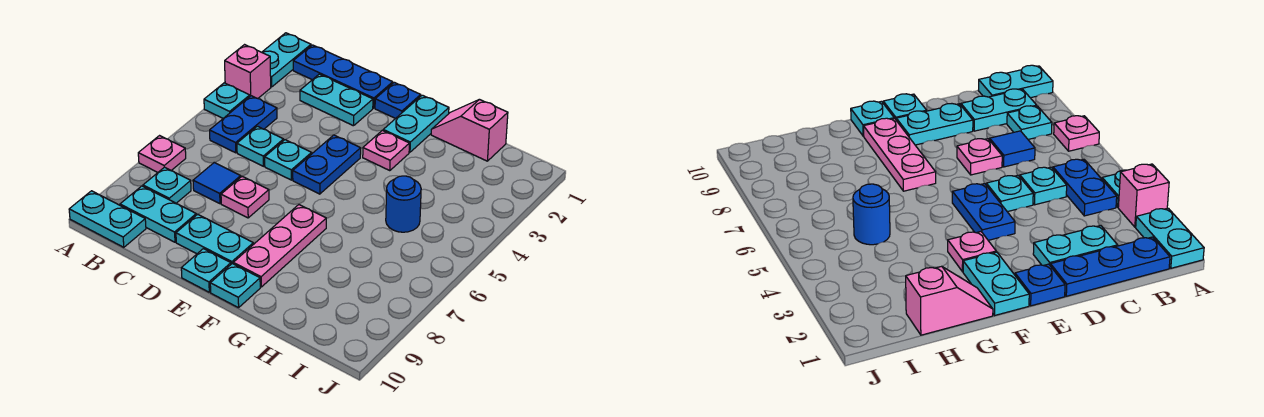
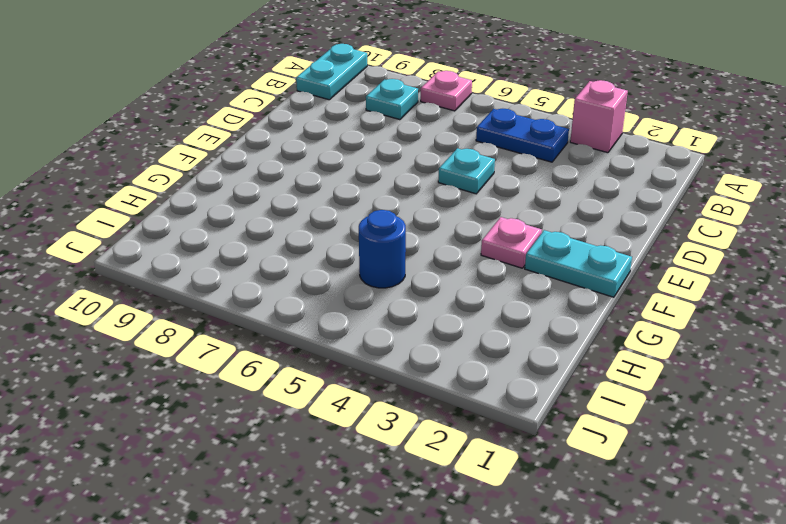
none -> cyan plate A1:A2 level 1
none -> cyan plate A4 level 1
none -> blue plate B1:D1 level 1

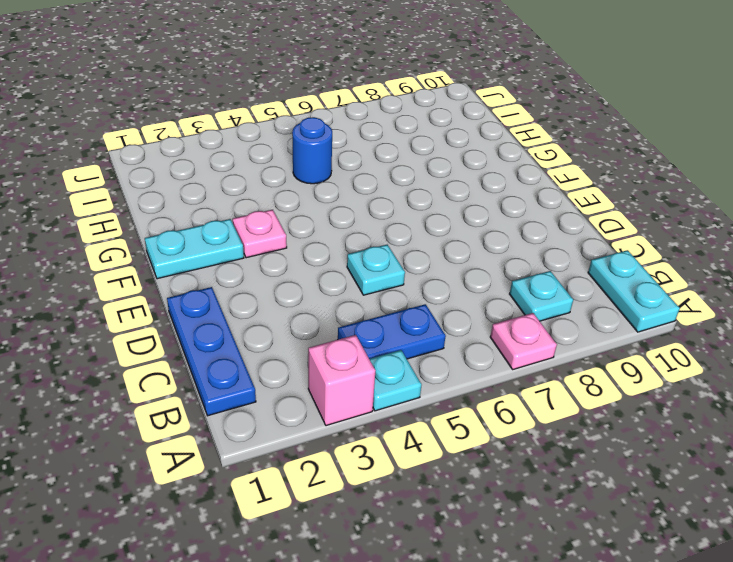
none -> cyan plate A1:A2 level 1
none -> cyan plate B9:C9 level 1
none -> cyan plate C2:D2 level 1

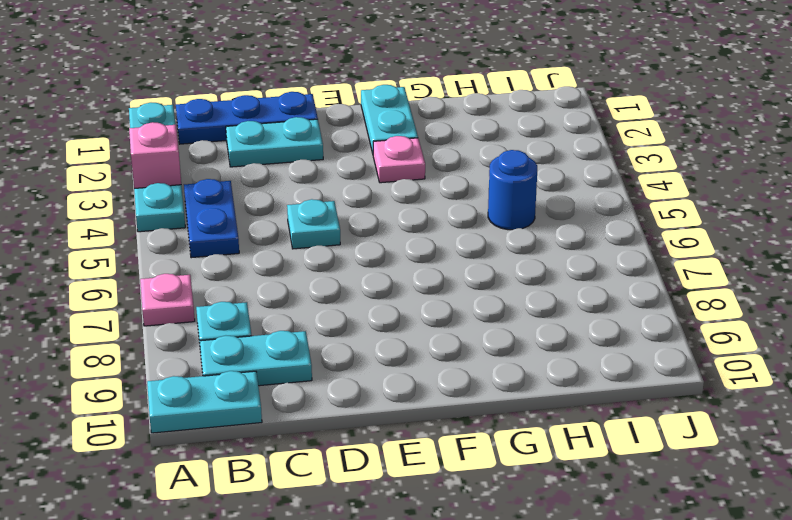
none -> cyan plate C5 level 1
none -> blue tile C7 level 1
none -> pink plate D7 level 1

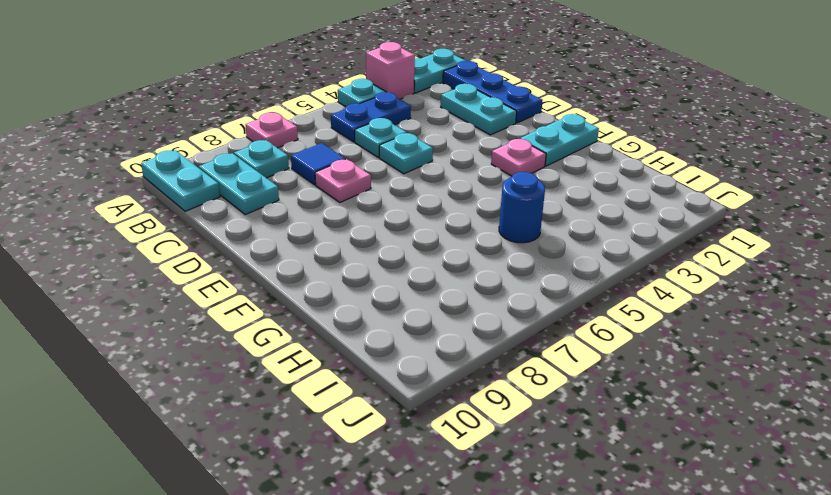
none -> cyan plate D9:E9 level 1
none -> blue plate E1 level 1
none -> blue plate E4:E5 level 1

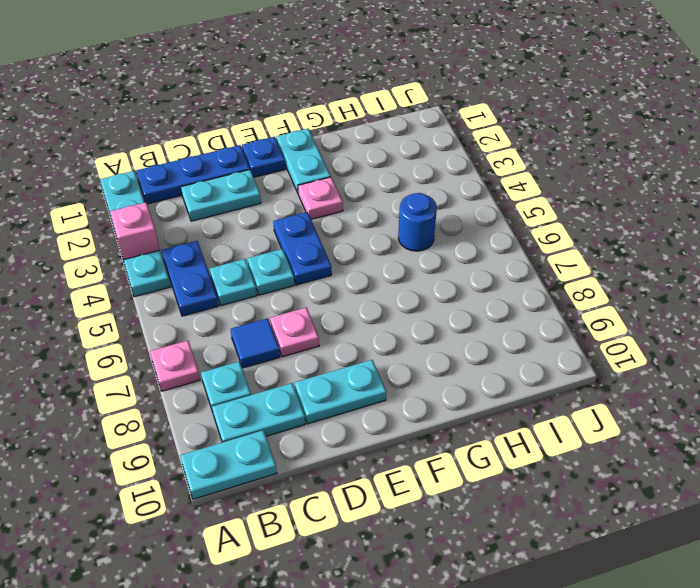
none -> cyan plate E10 level 1
none -> pink plate F7:F9 level 1
none -> cyan plate F10 level 1

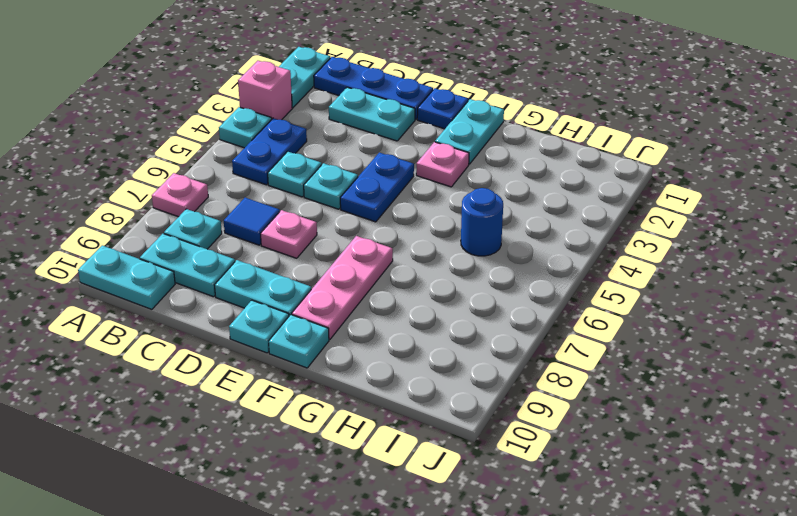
none -> pink slope G1:H1 level 1 top H

